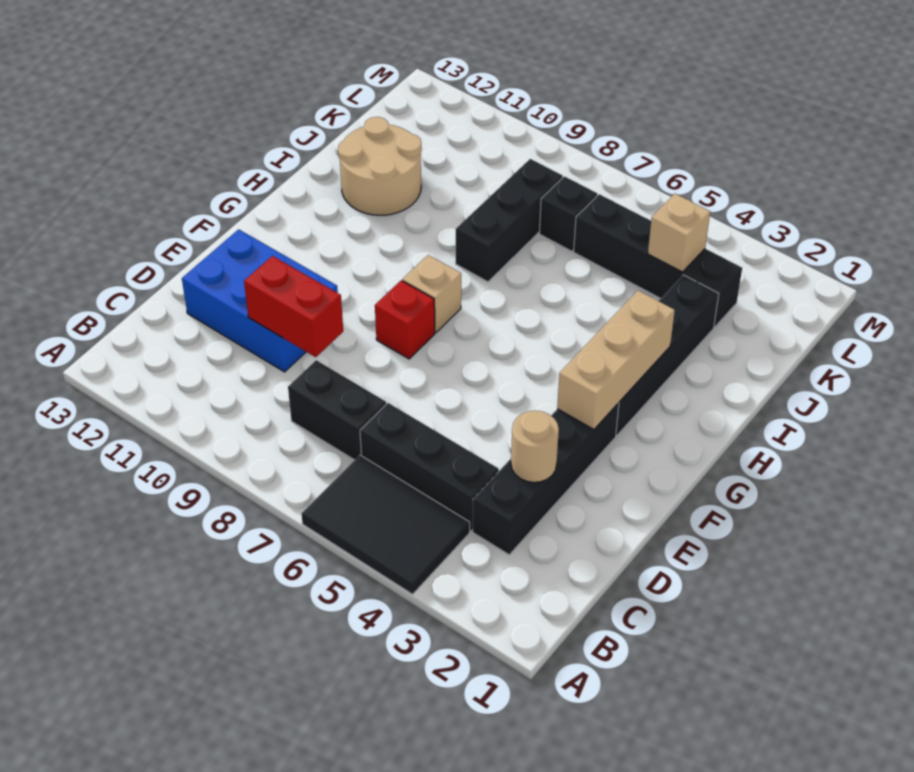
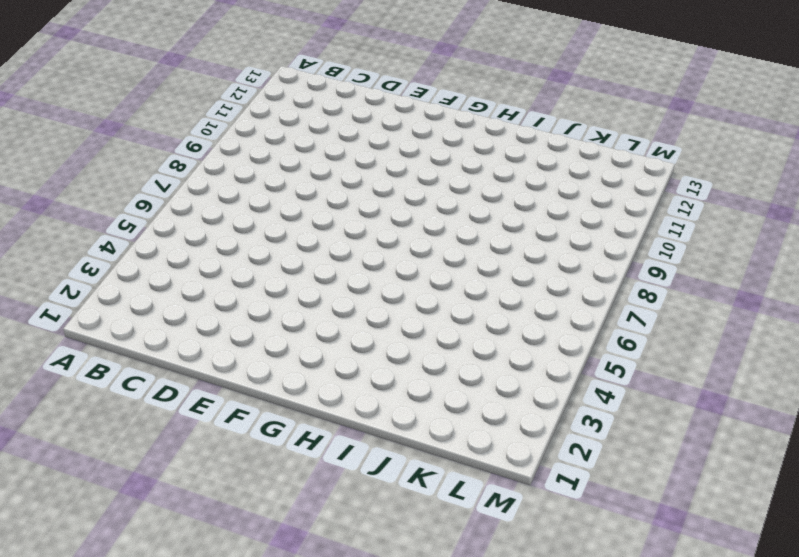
none -> black tile A4:B6 level 1
none -> black brick C3:F3 level 1
none -> black brick C4:C6 level 1

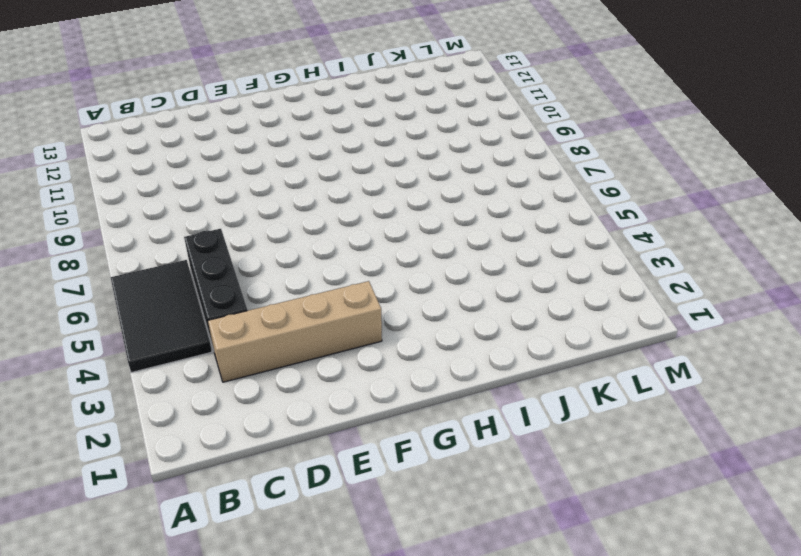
tan brick C3:F3 level 1 -> black brick C3:F3 level 1
none -> black brick C7:C8 level 1
none -> blue brick D10:E12 level 1
none -> red brick F8 level 1

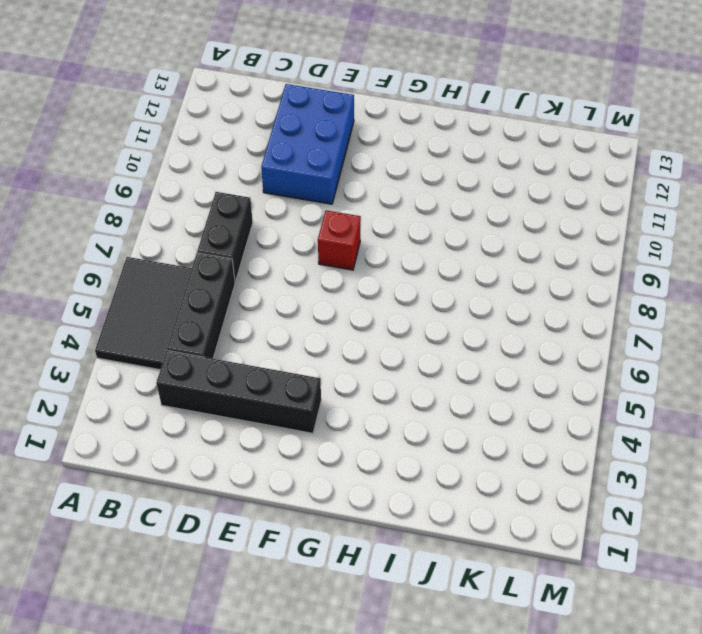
none -> black brick G3:J3 level 1
none -> tan brick G8 level 1
none -> black brick I8:K8 level 1

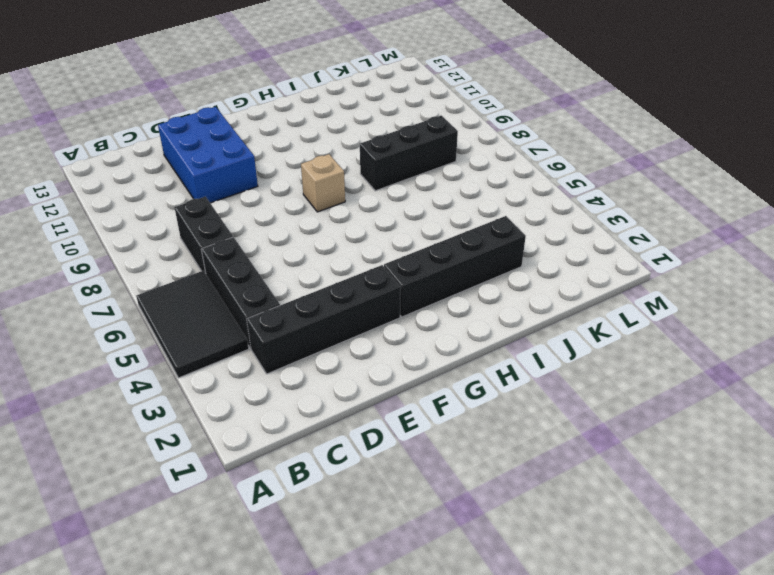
none -> red brick F8 level 1
none -> tan round brick I11:J12 level 1
none -> black brick K3:K6 level 1

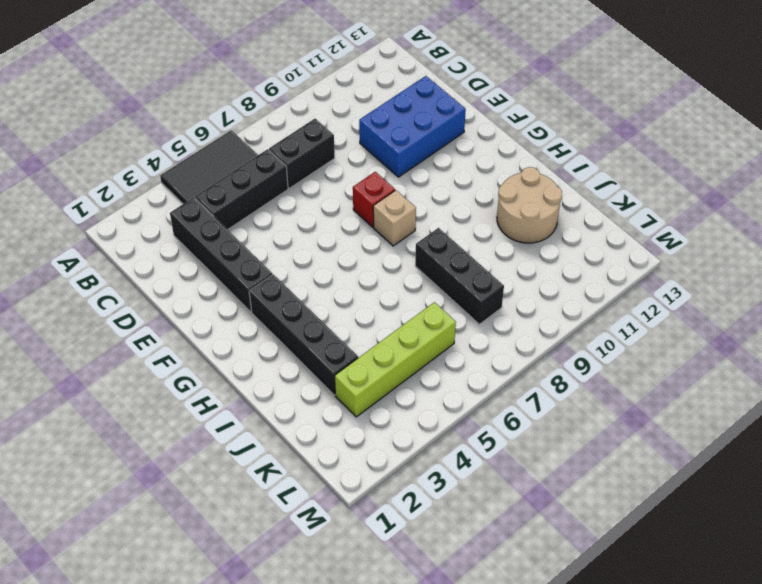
lime brick K3:K6 level 1 -> black brick K3:K6 level 1
none -> black brick K7 level 1
none -> tan round brick D3 level 2
none -> red brick D9:D10 level 2

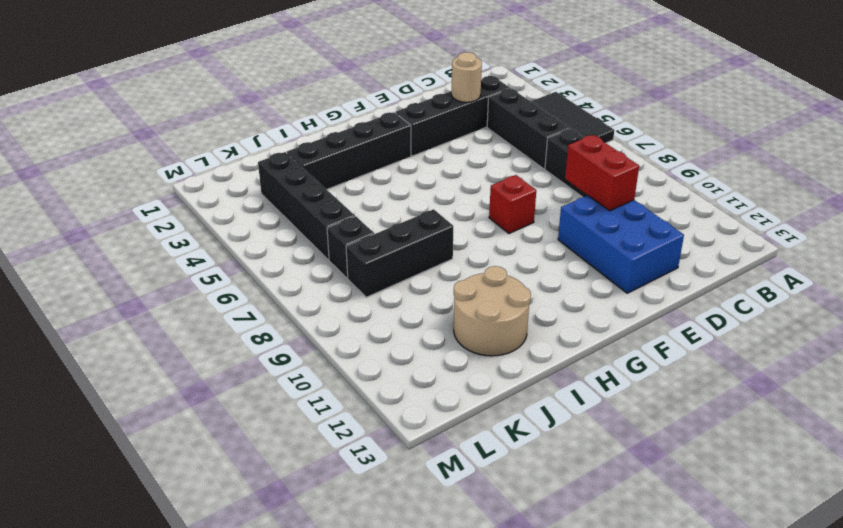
none -> tan brick G8 level 1
none -> tan brick F3:H3 level 2
none -> tan brick K4 level 2

